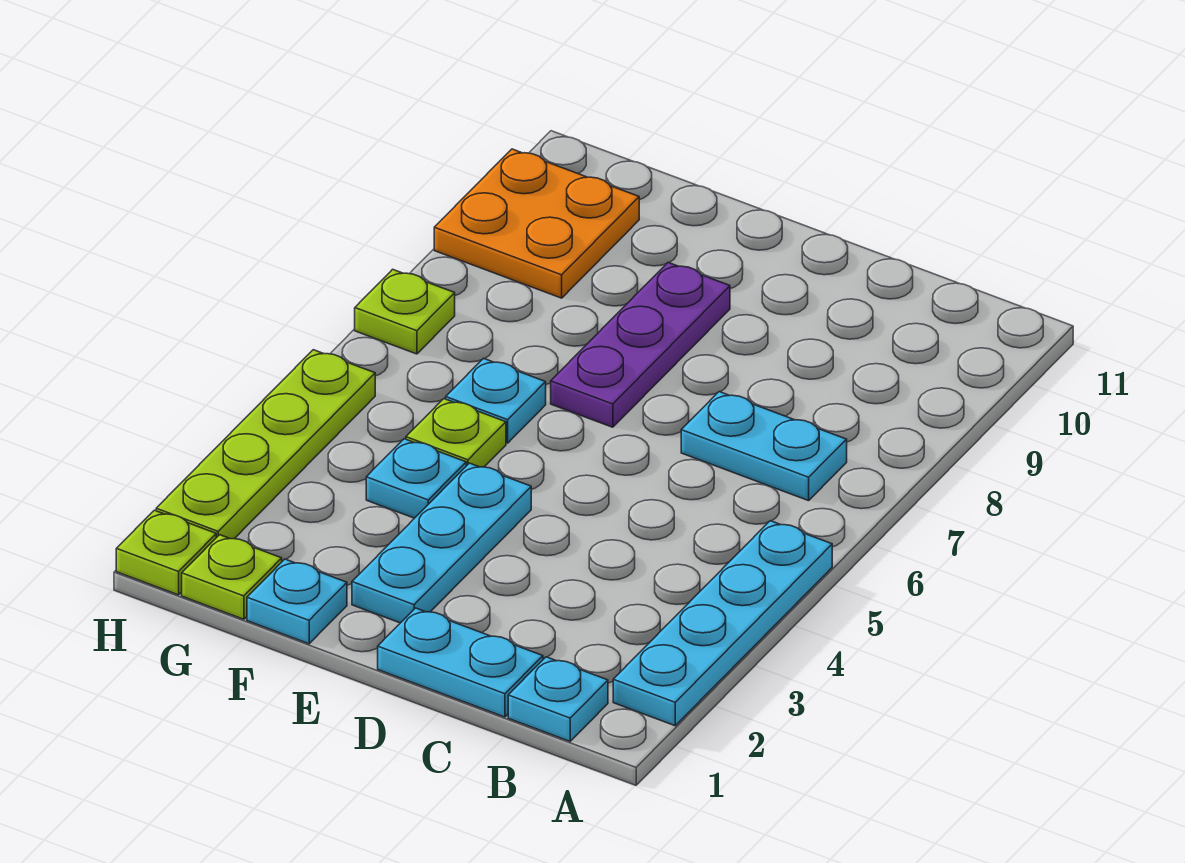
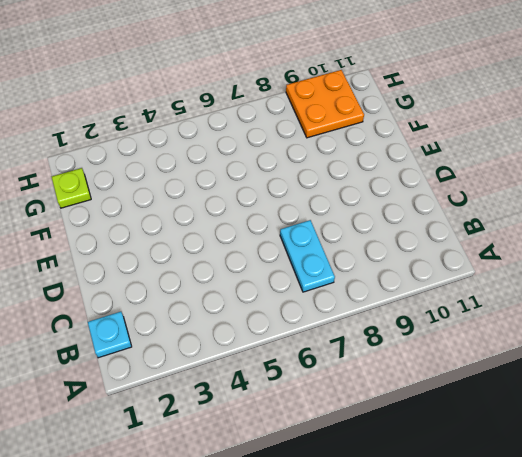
none -> cyan plate A2:A5 level 1
none -> cyan plate C1:D1 level 1
none -> cyan plate E2:E4 level 1

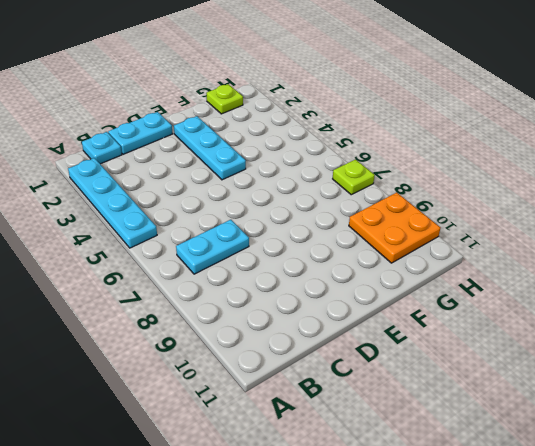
none -> purple plate E7:E9 level 1
none -> cyan plate F1 level 1
none -> cyan plate F4 level 1

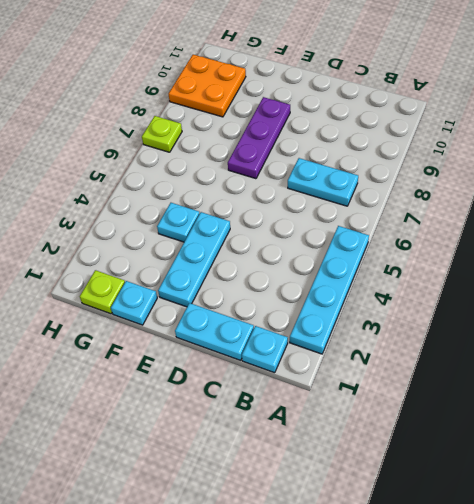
none -> lime plate F5 level 1
none -> cyan plate F6 level 1
none -> lime plate H1 level 1

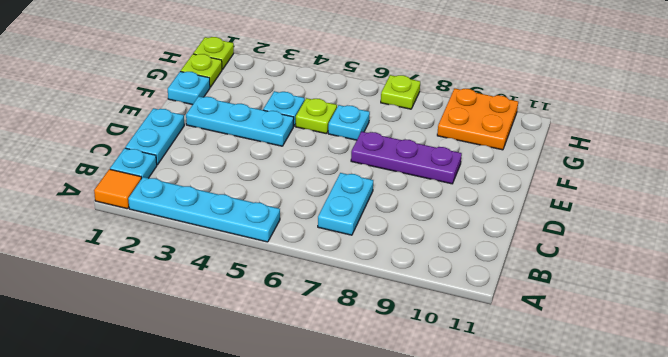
orange tile A1 level 1 -> none
none -> lime plate H2:H5 level 1

